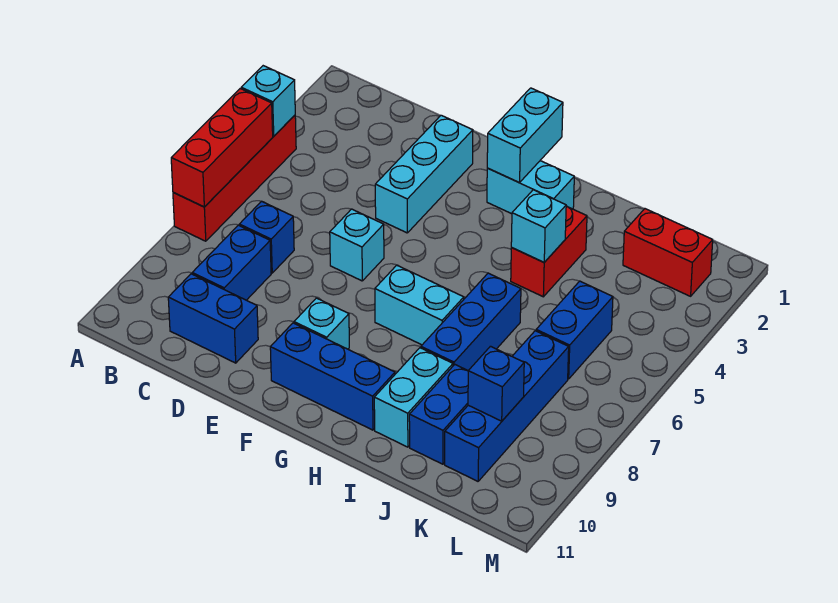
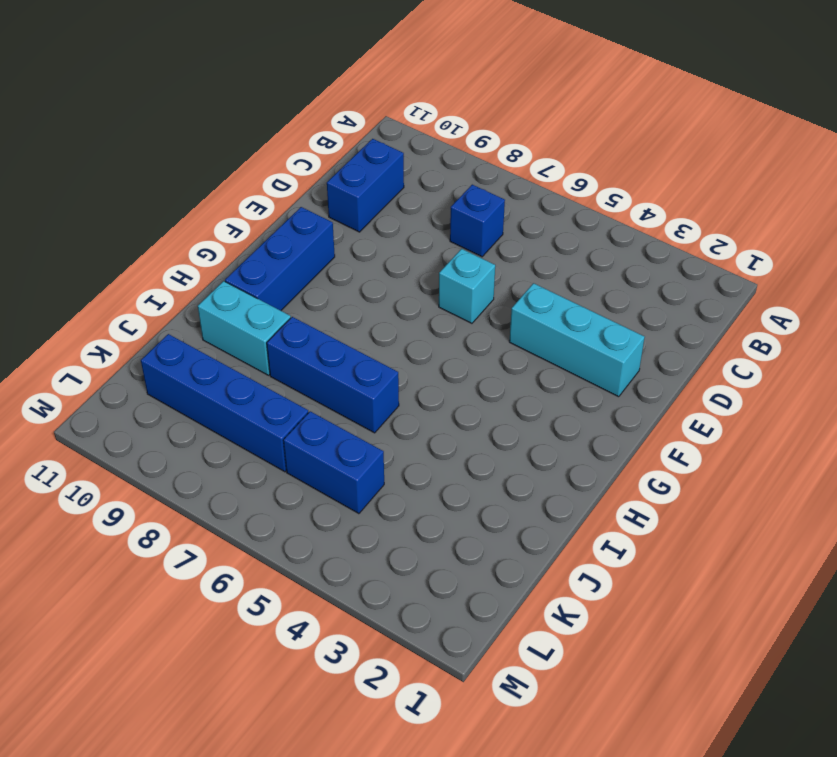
none -> red brick A4:A7 level 1
none -> blue brick C8:C9 level 1
none -> cyan brick F9 level 1

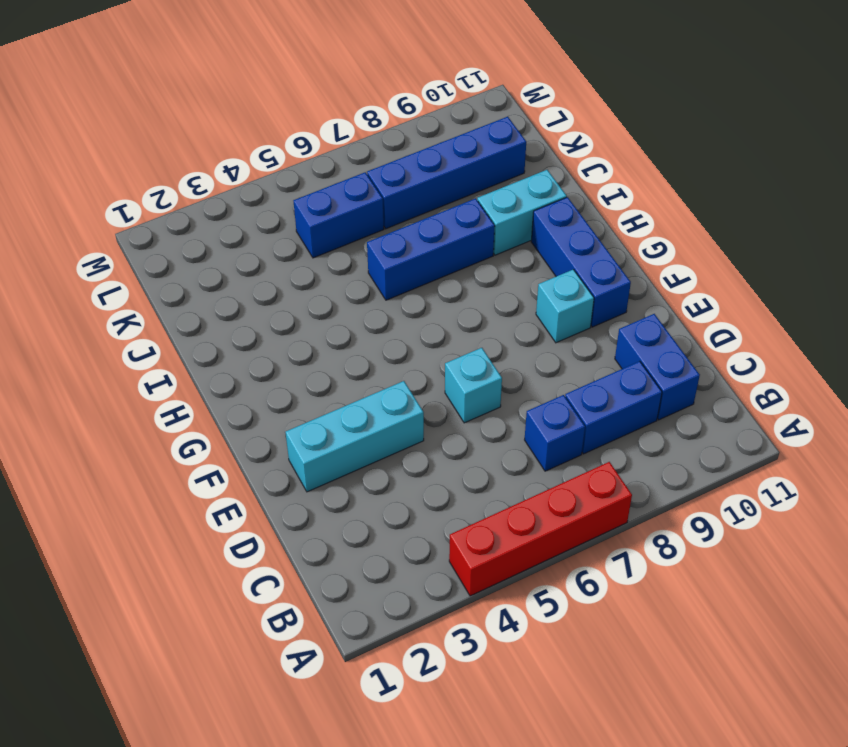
none -> cyan brick G2:H2 level 1
none -> cyan brick G7:H7 level 1
none -> red brick I3:I4 level 1

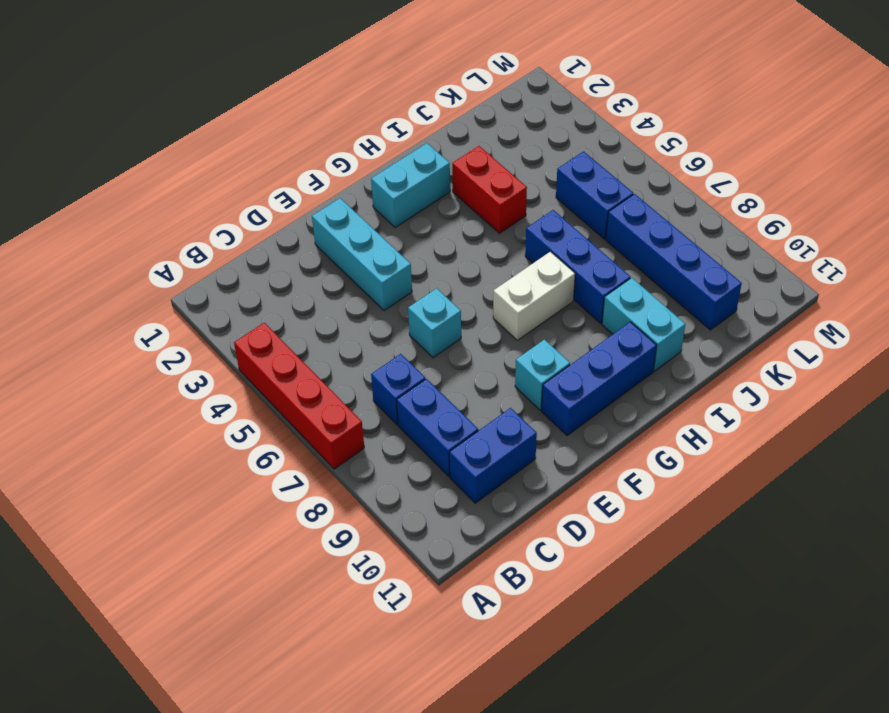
white brick G7:H7 level 1 -> cyan brick G7:H7 level 1
none -> blue brick J9:J10 level 1
none -> red brick K2:L2 level 1
none -> cyan brick A4 level 2

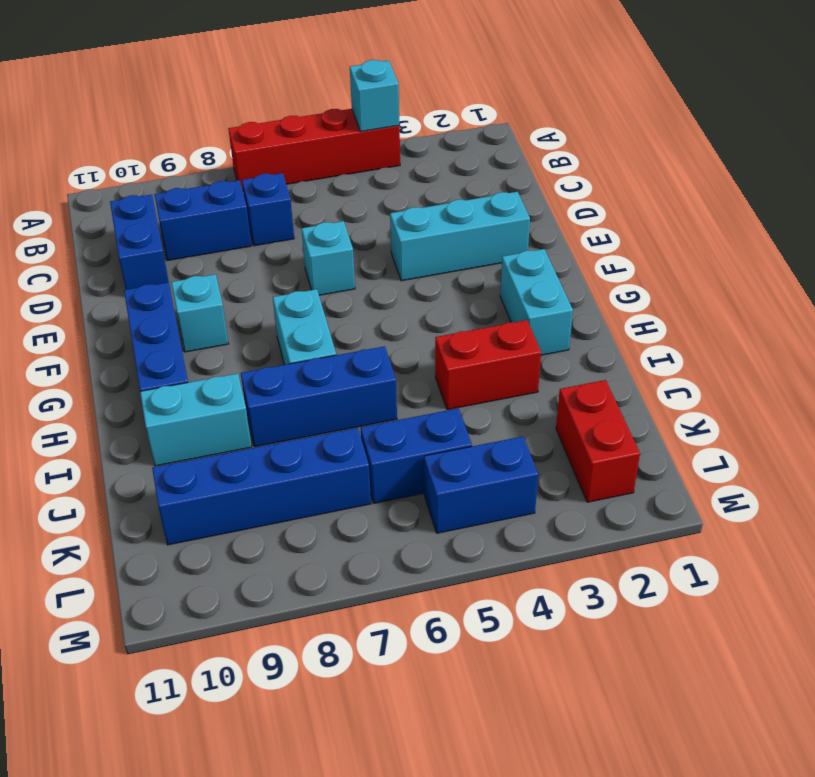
blue brick L4:L5 level 1 -> blue brick J9:J10 level 1
none -> red brick A5:A7 level 2
none -> cyan brick G1:G2 level 2
none -> cyan brick I4 level 2

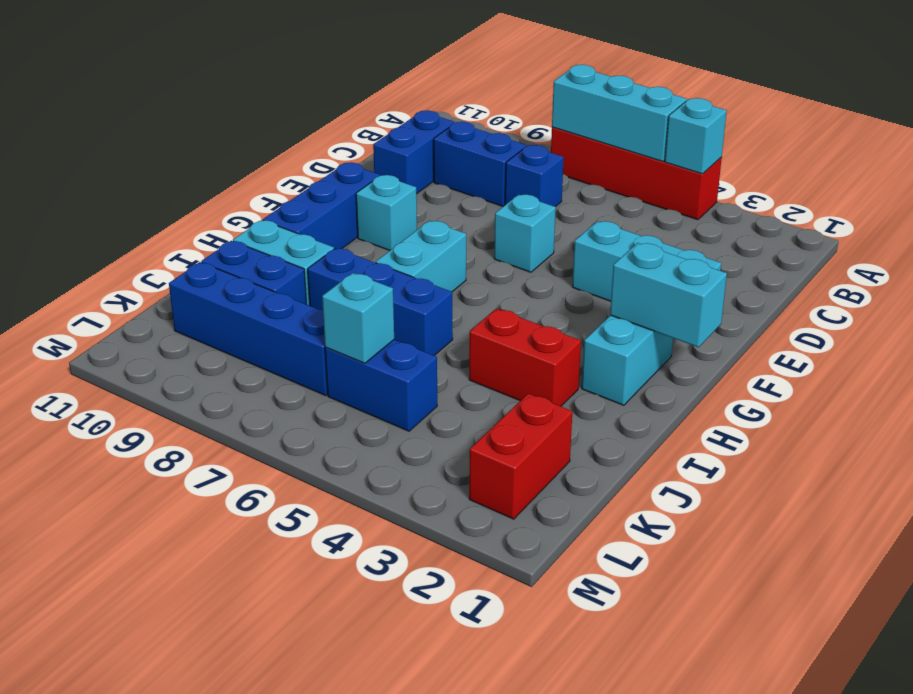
cyan brick A5:A7 level 2 -> red brick A5:A7 level 2
cyan brick K6 level 2 -> cyan brick I4 level 2
none -> blue brick K9 level 2

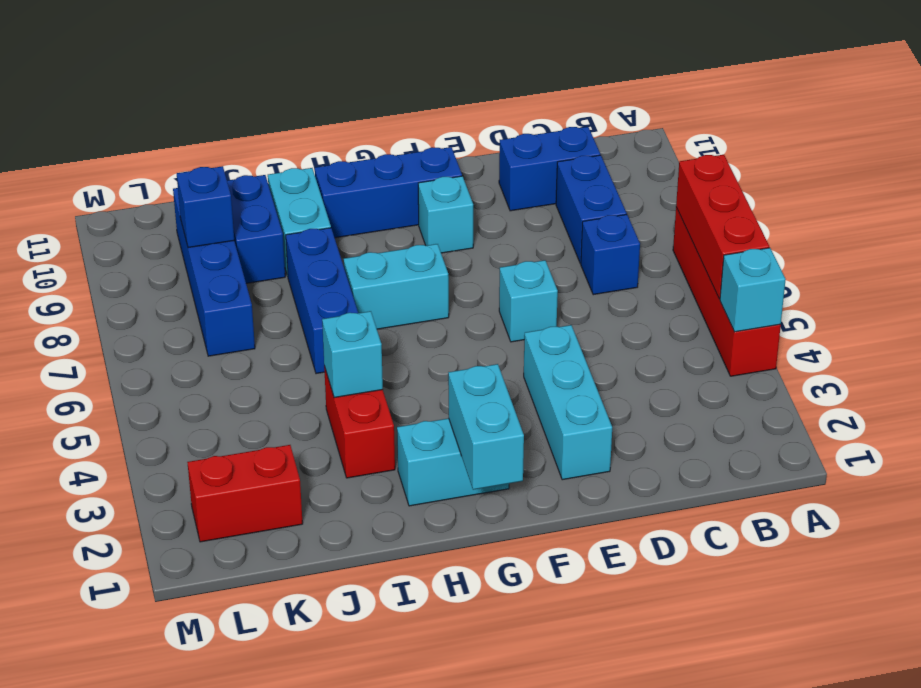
none -> blue brick K5:K6 level 1

